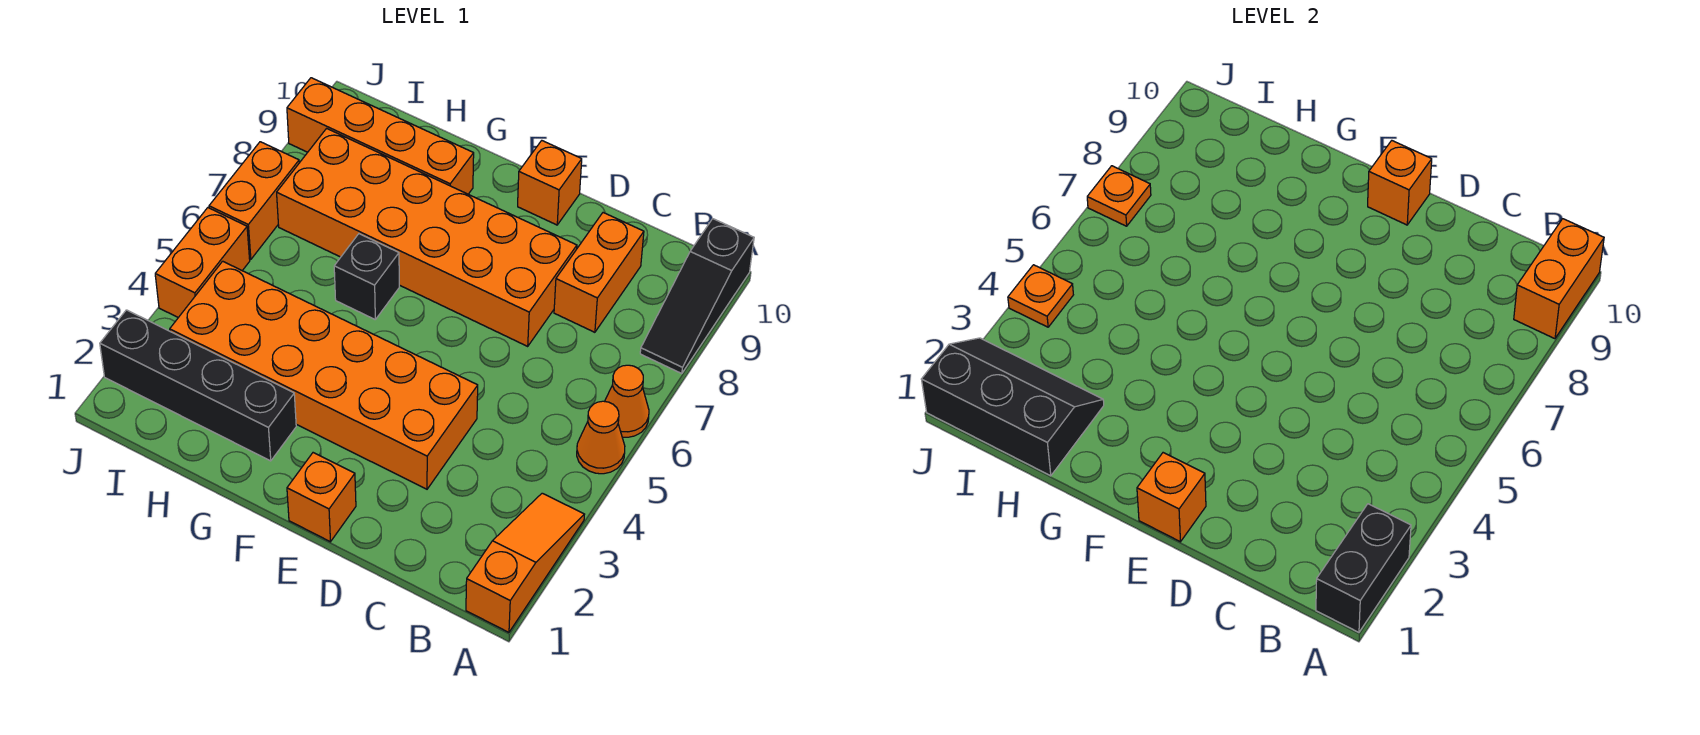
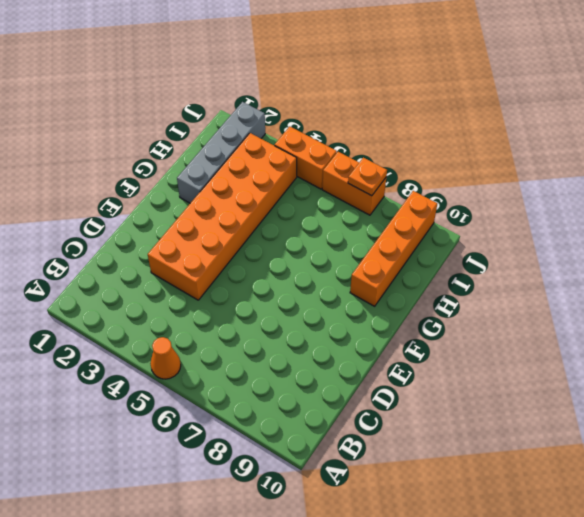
grey brick G2:J2 level 1 -> black brick G2:J2 level 1
none -> orange slope A1:A3 level 1 top 1
none -> orange cone A6 level 1
none -> black slope A8:A10 level 1 top 10

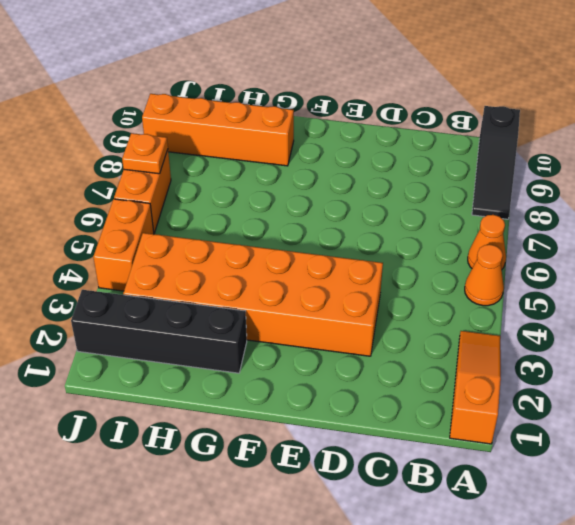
none -> orange brick C8:C9 level 1
none -> orange brick D7:I8 level 1
none -> orange brick E1 level 1

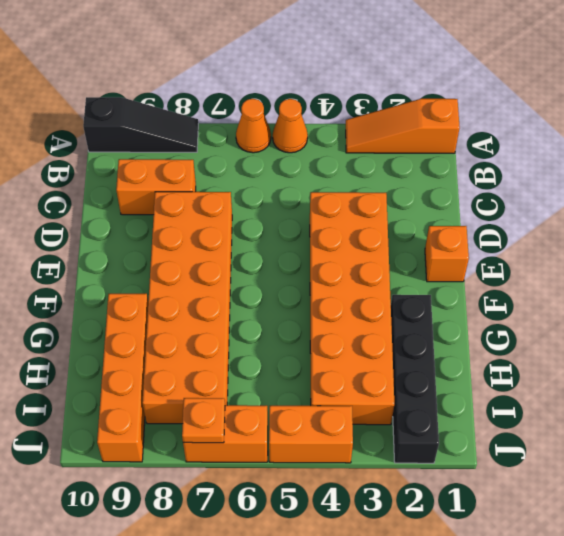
none -> orange brick E10 level 1
none -> black brick G6 level 1
none -> black brick A1:A2 level 2

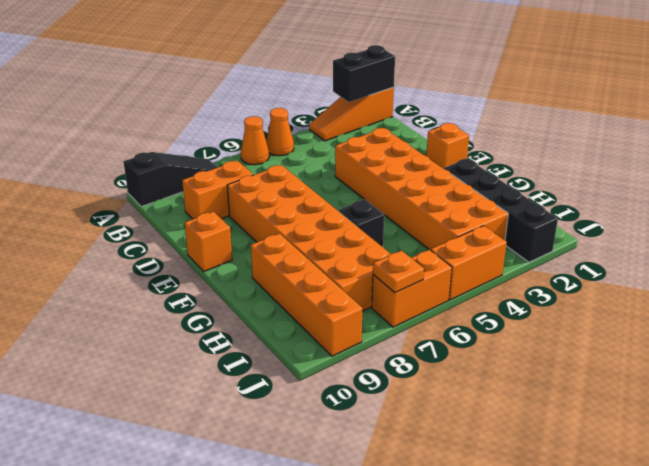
none -> orange brick A9:A10 level 2
none -> orange brick E1 level 2
none -> orange brick E10 level 2

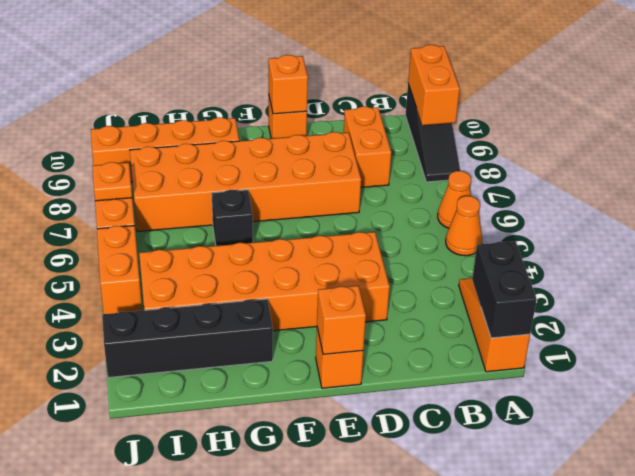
none -> black slope H1:J2 level 2 top 1
none -> orange plate J4 level 2

